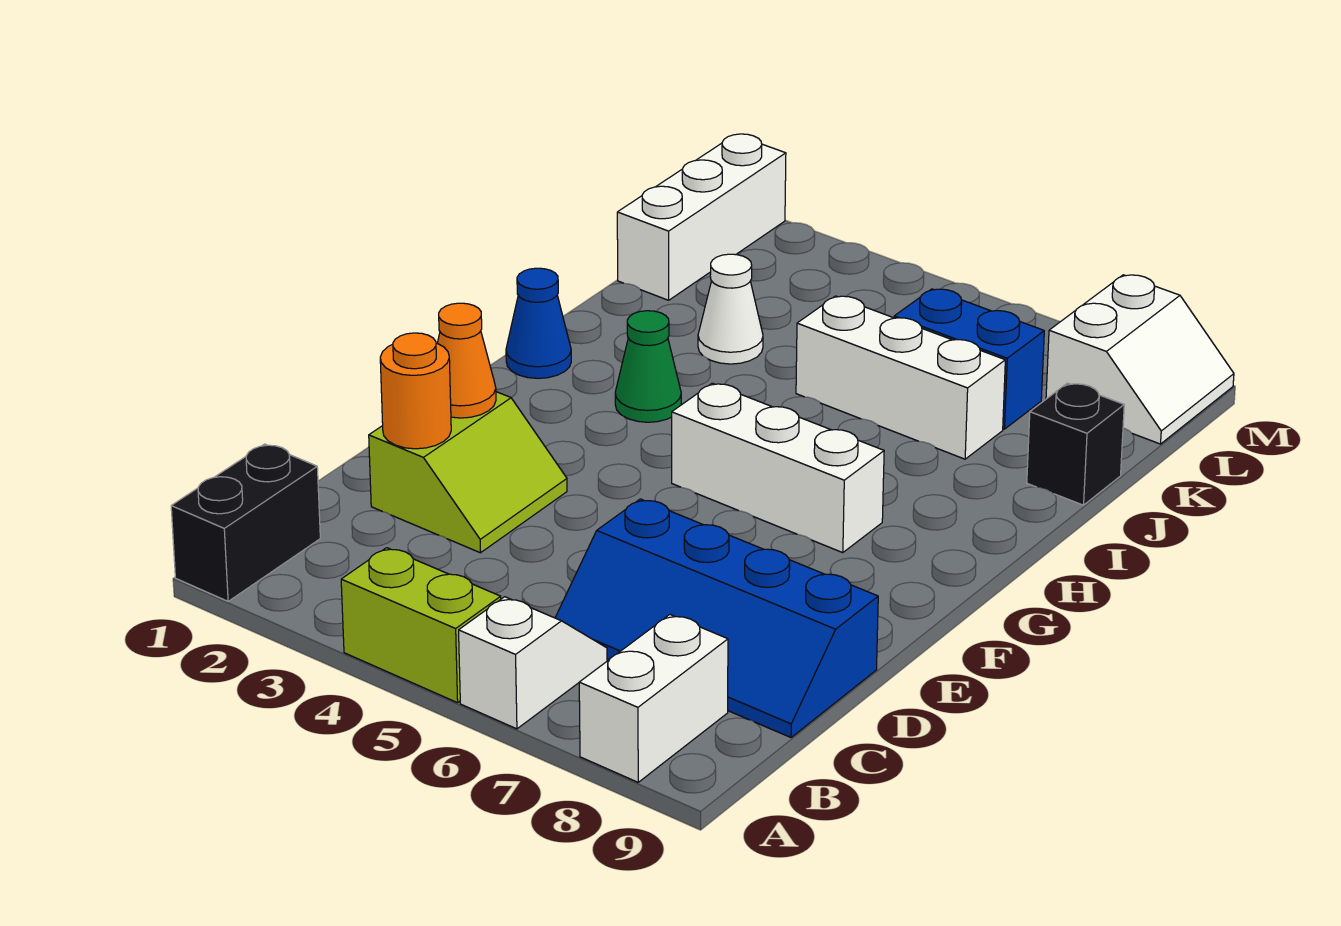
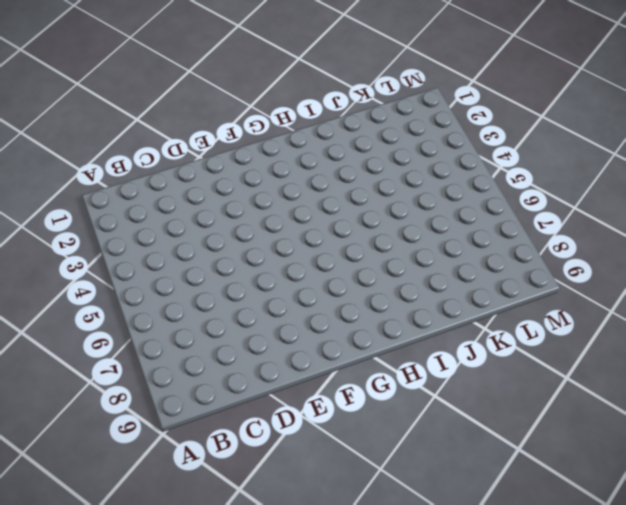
none -> black brick A1:B1 level 1
none -> lime brick A4:A5 level 1
none -> white slope A6:B6 level 1 top A

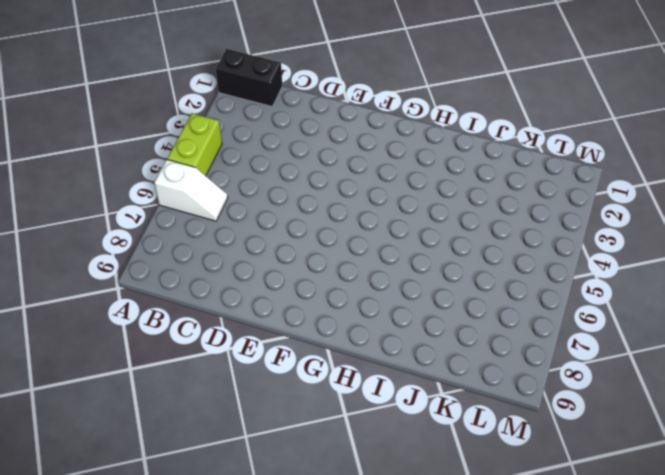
none -> white brick A8:B8 level 1
none -> blue slope C6:D9 level 1 top D
none -> lime slope D2:E3 level 1 top 2

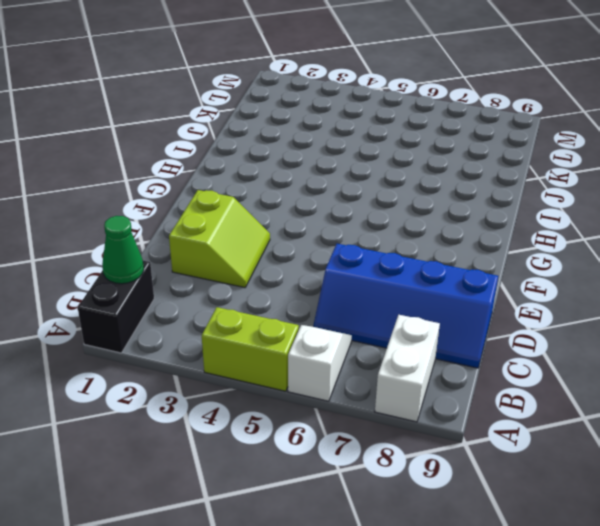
green cone B1 level 2 -> green cone H3 level 1
none -> white brick G5:G7 level 1
none -> blue cone H1 level 1
none -> white cone J3 level 1

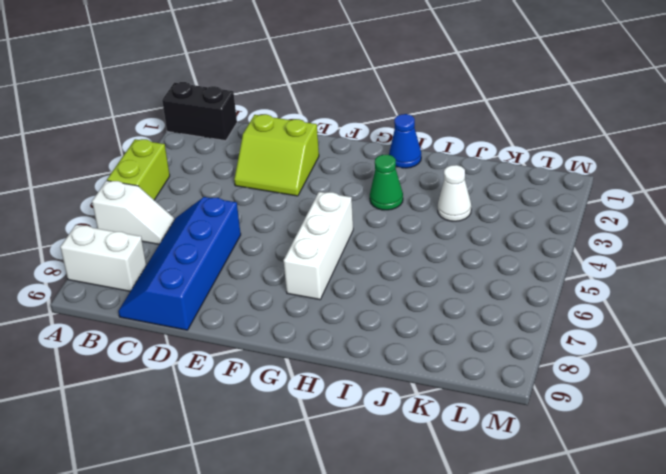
none -> white brick J5:J7 level 1
none -> black brick J9 level 1
none -> white brick K1:M1 level 1

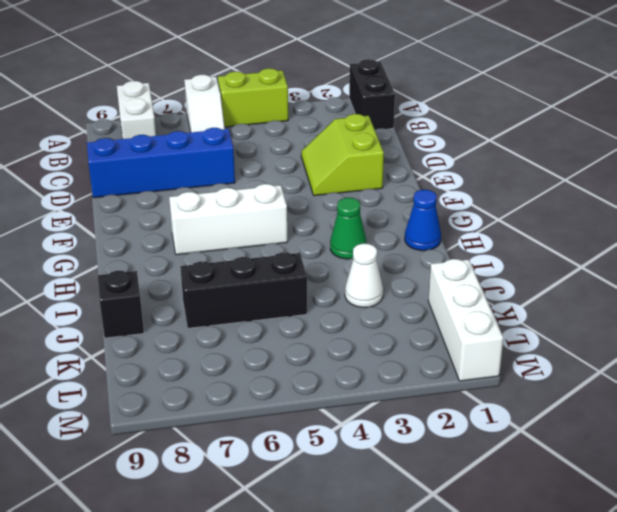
black brick J5:J7 level 1 -> white brick J5:J7 level 1
none -> blue brick K6:K7 level 1
none -> white slope L8:M9 level 1 top 8
none -> orange round brick D2 level 2

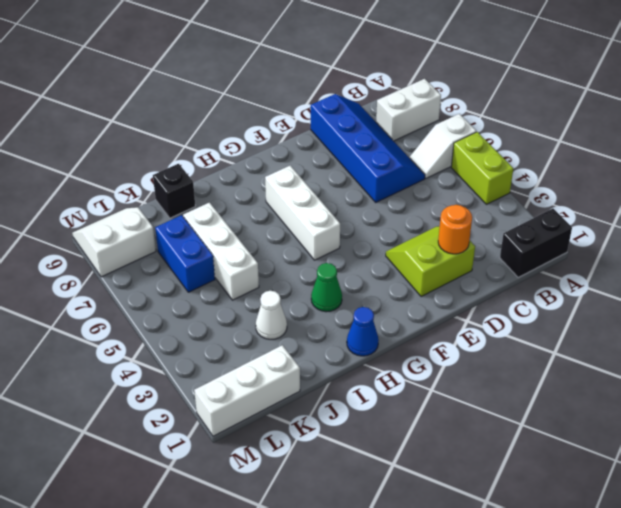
none -> orange cone E2 level 2

